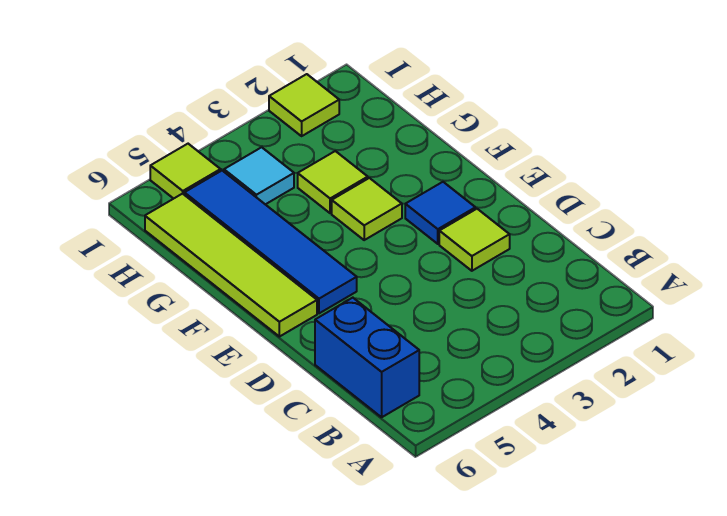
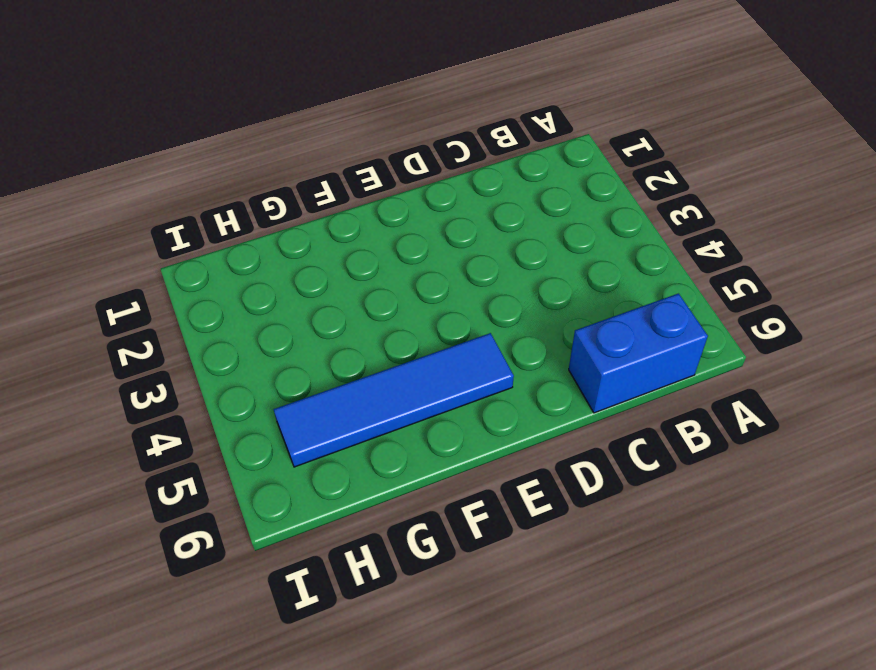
none -> lime tile D2 level 1
none -> blue tile E2 level 1

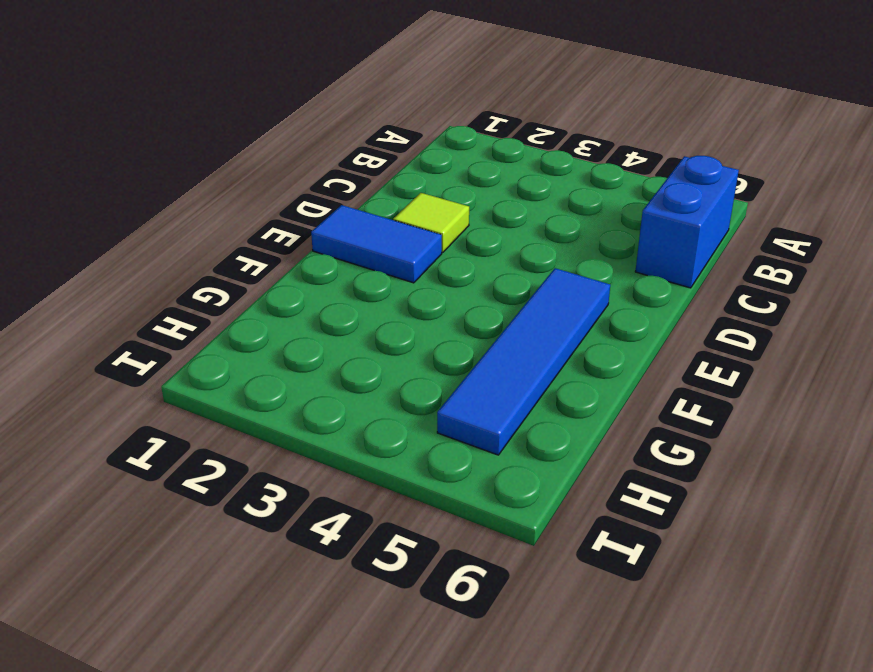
blue tile E1:E2 level 1 -> blue tile E2 level 1
none -> lime tile E6:H6 level 1
none -> lime tile F3 level 1

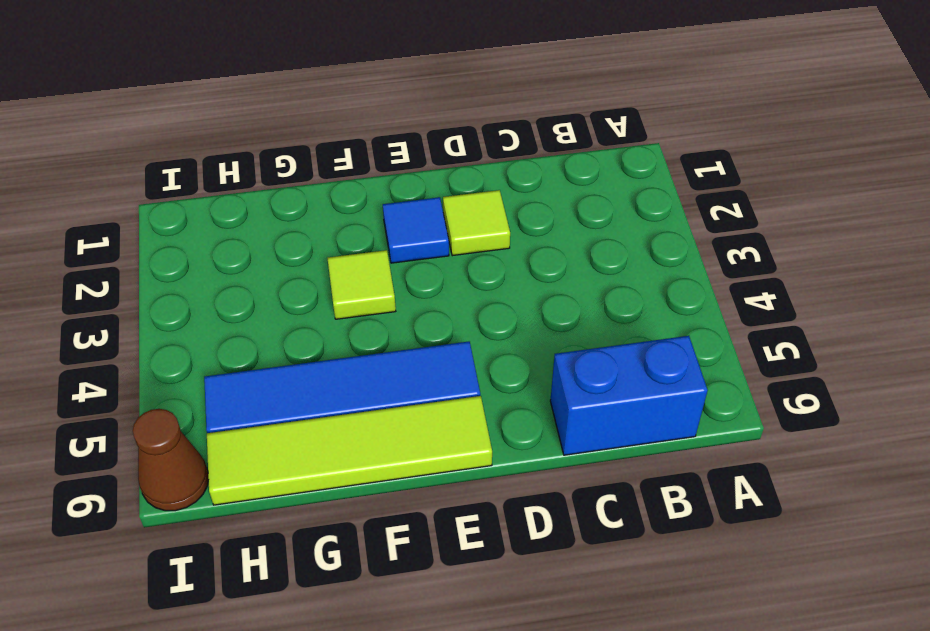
brown cone I6 level 1 -> none
none -> lime tile G3 level 1
none -> cyan tile H4 level 1

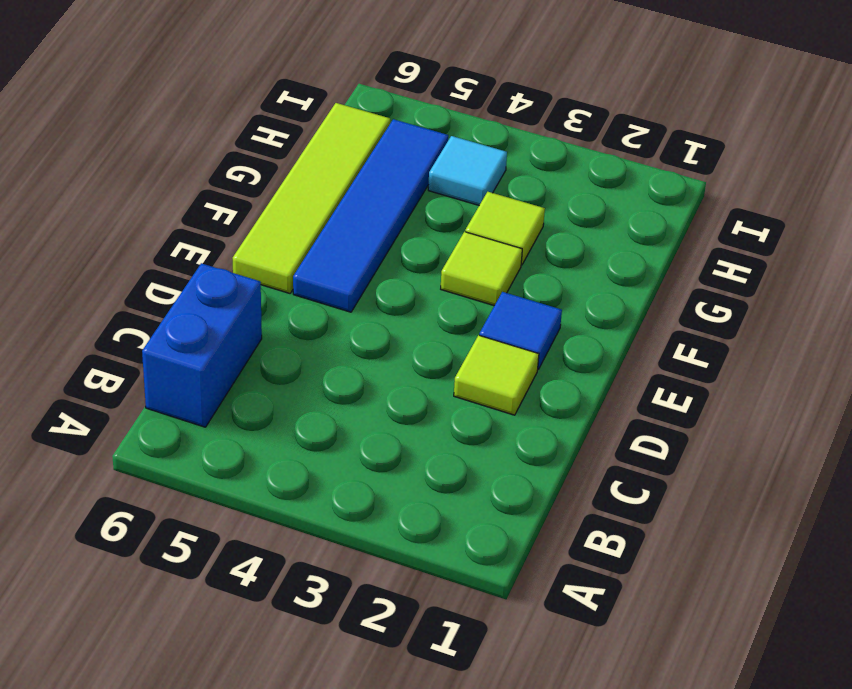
none -> lime tile I2 level 1
none -> lime tile I5 level 1

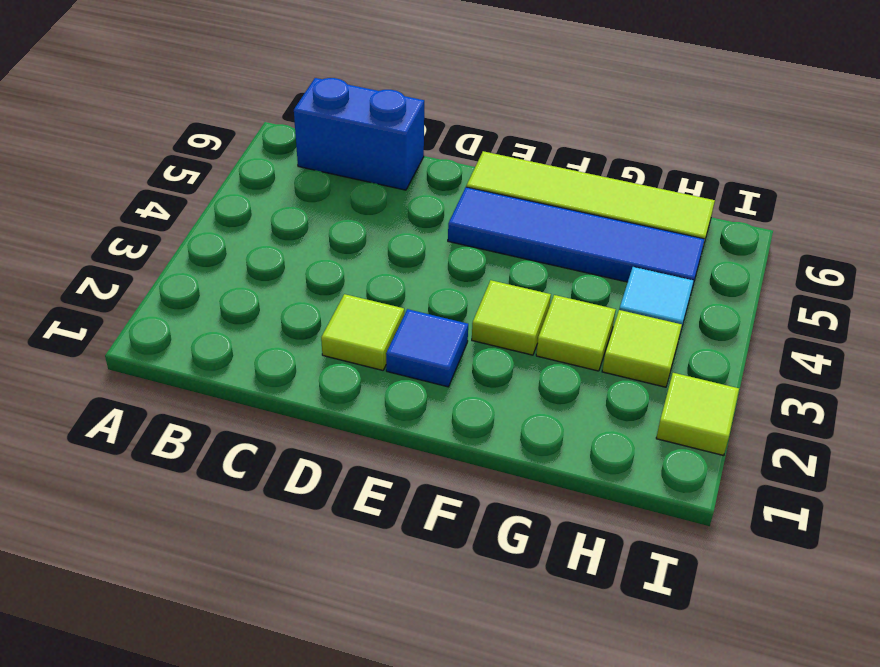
lime tile H3 level 1 -> lime tile I5 level 1

